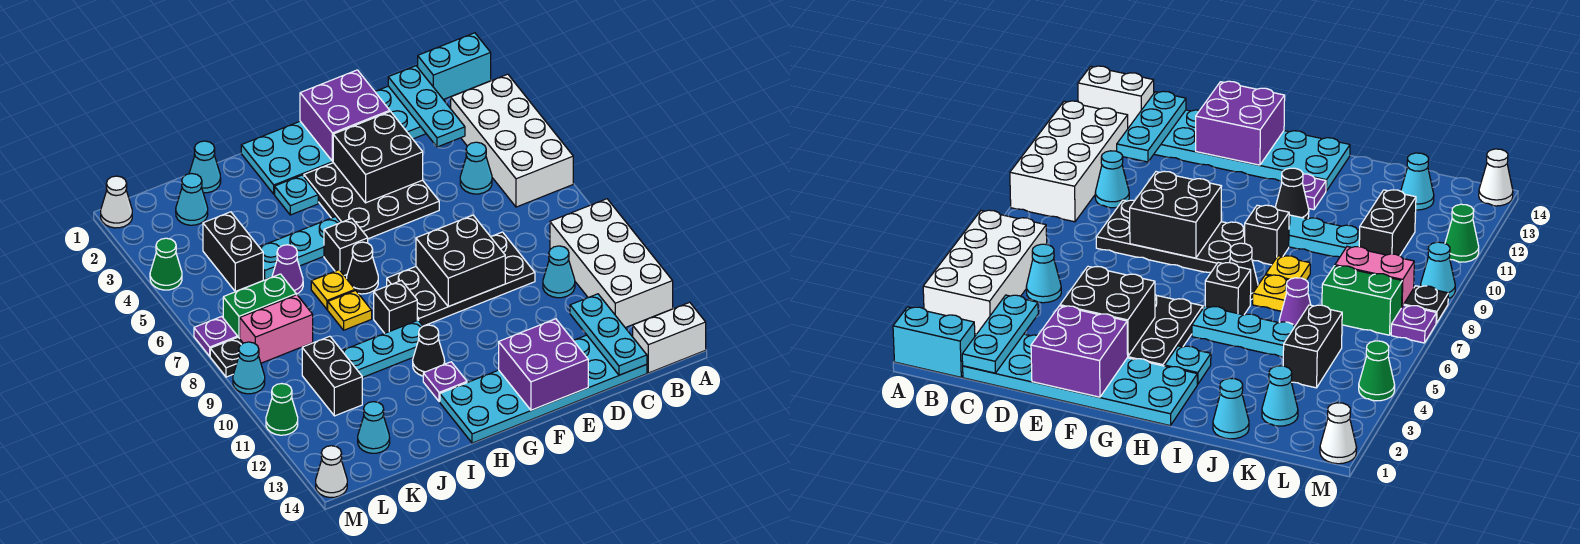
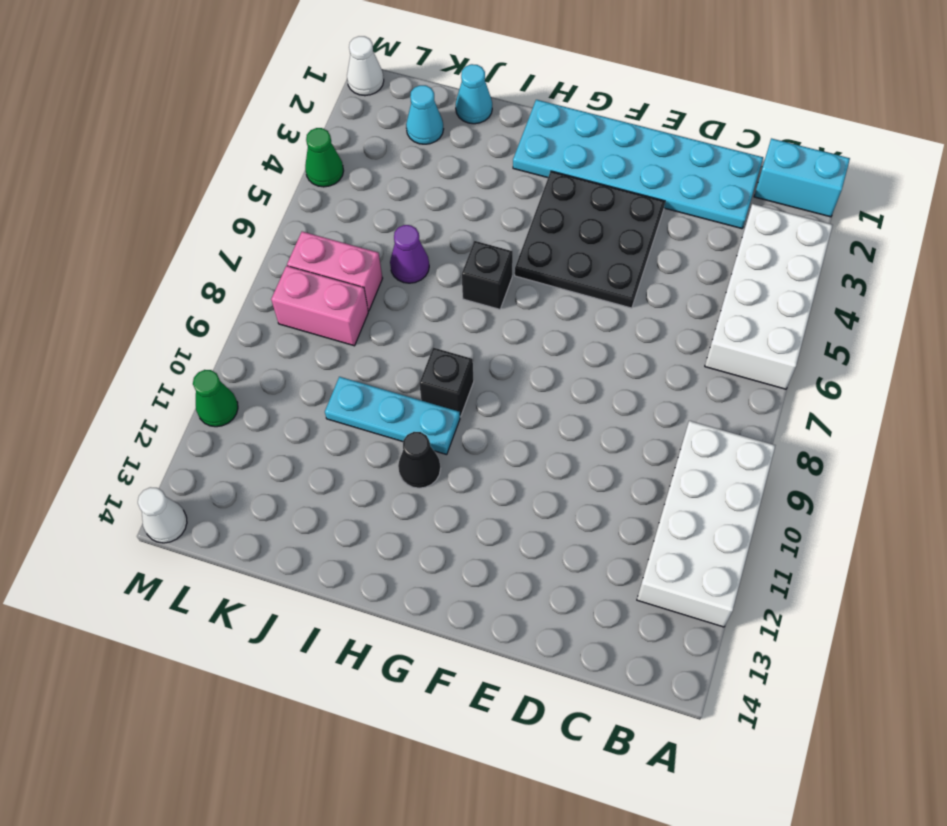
pink brick K7:L7 level 1 -> green brick K7:L7 level 1
none -> white brick A14:B14 level 1
none -> cyan cone C5 level 1
none -> cyan cone C10 level 1
none -> cyan plate C13:H14 level 1

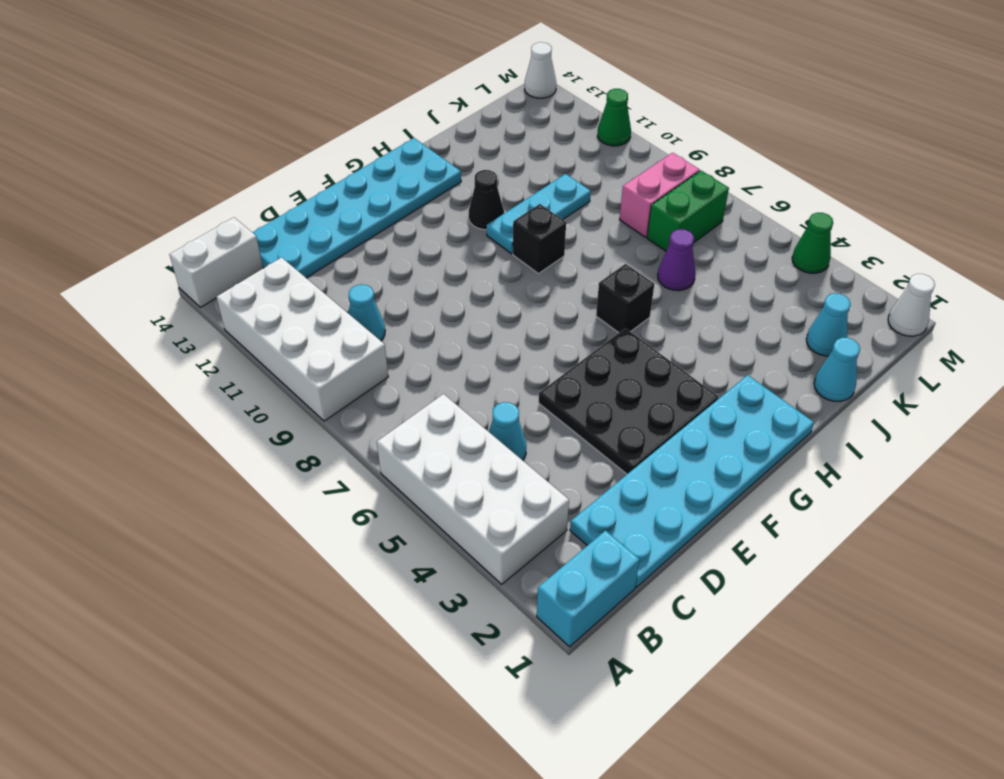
none -> black plate D8:G9 level 1
none -> cyan plate H3 level 1
none -> cyan plate H5:J5 level 1
none -> black cone H7 level 1

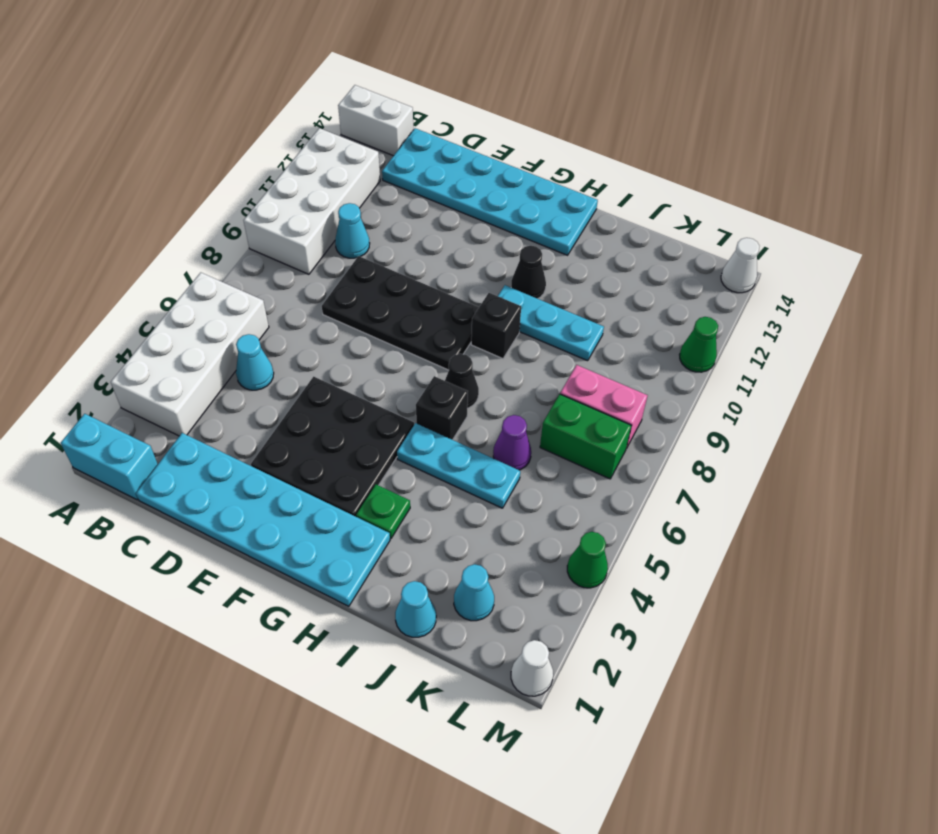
green plate H3 level 1 -> cyan plate H3 level 1
none -> purple plate H12 level 1
none -> yellow plate I7 level 1
none -> yellow plate I8 level 1
none -> black brick K4:K5 level 1

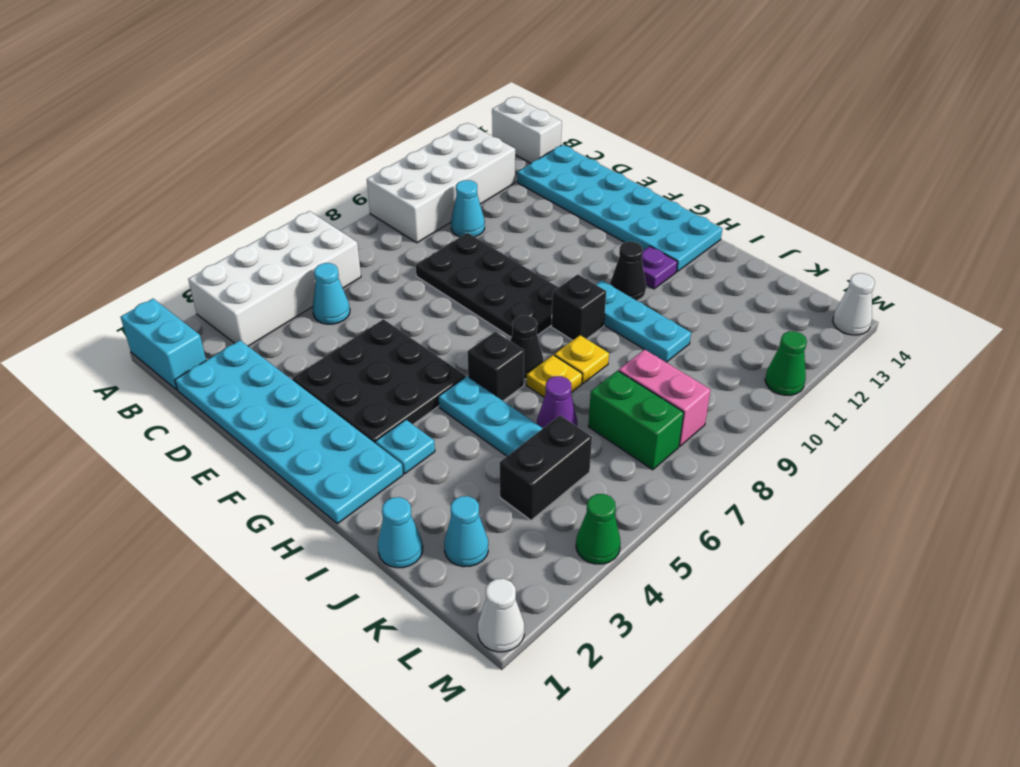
none -> black brick K10:K11 level 1
none -> cyan cone K13 level 1
none -> purple plate M7 level 1
none -> black plate M8 level 1

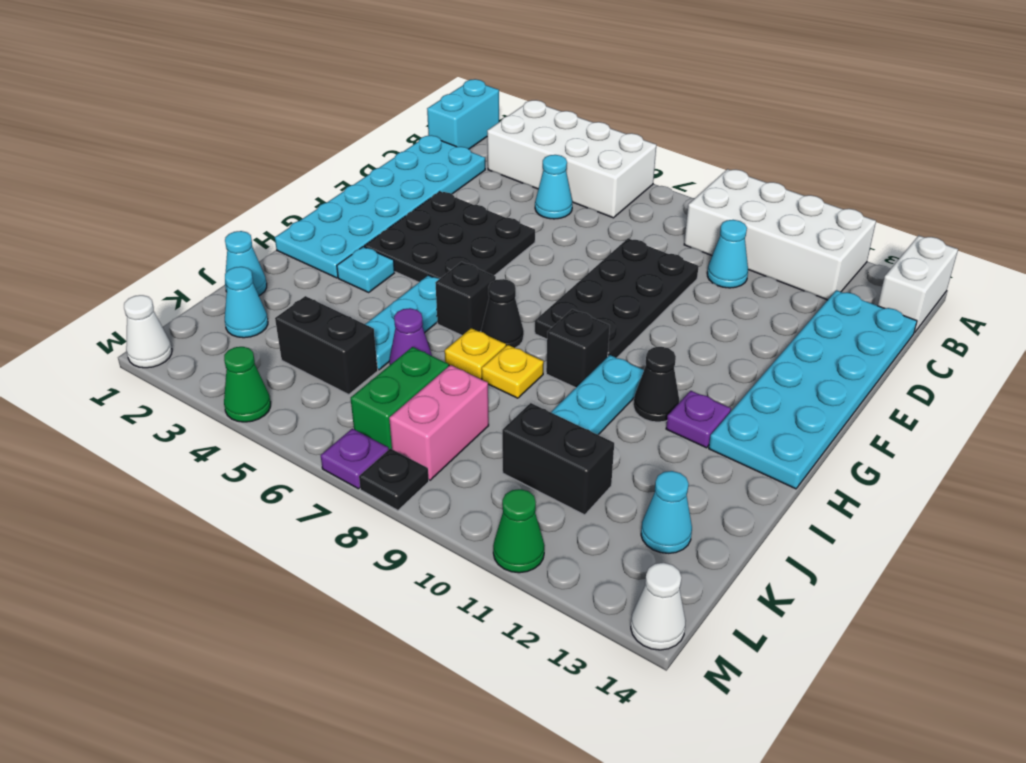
none -> cyan cone M9 level 1
none -> cyan plate C1:C3 level 2
none -> cyan plate C12:C14 level 2
none -> purple brick E1:F2 level 2

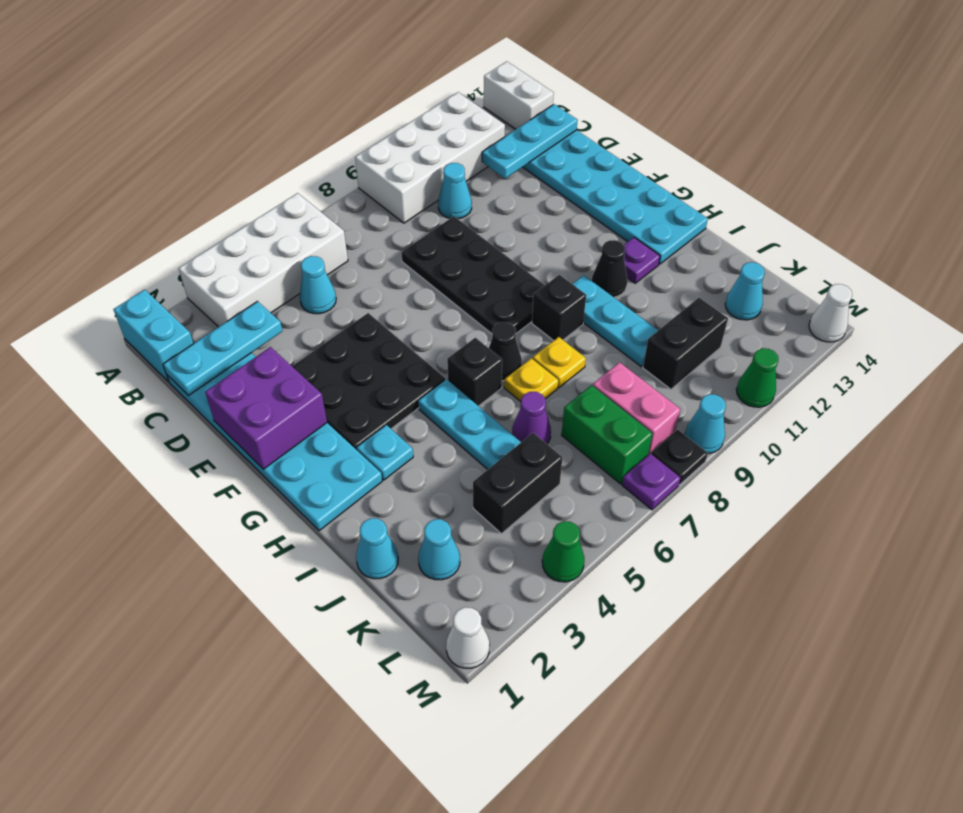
none -> black brick E3:F4 level 2
none -> black brick E8:F9 level 2
none -> purple brick E13:F14 level 2

